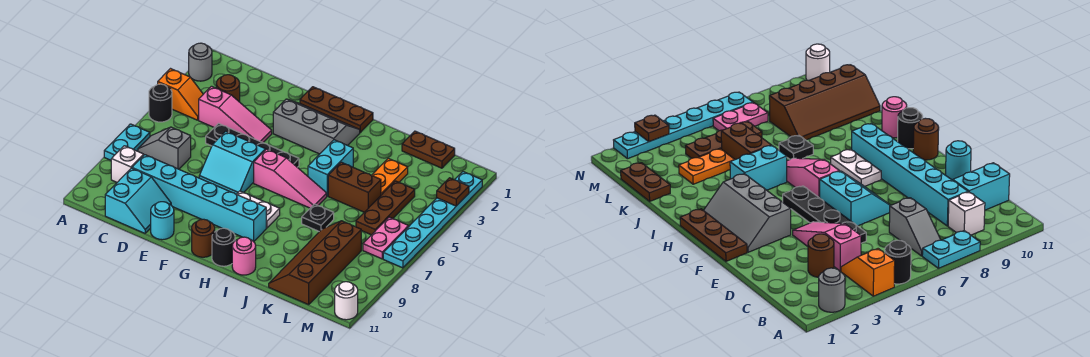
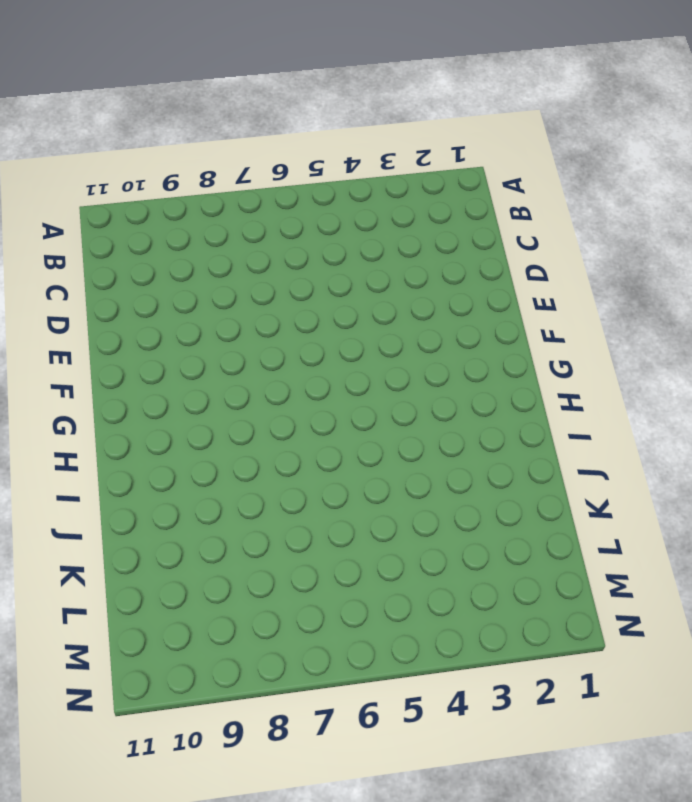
none -> grey round brick A2 level 1
none -> orange slope A4:B4 level 1 top A
none -> black round brick A5 level 1
none -> cyan plate A7:A8 level 1

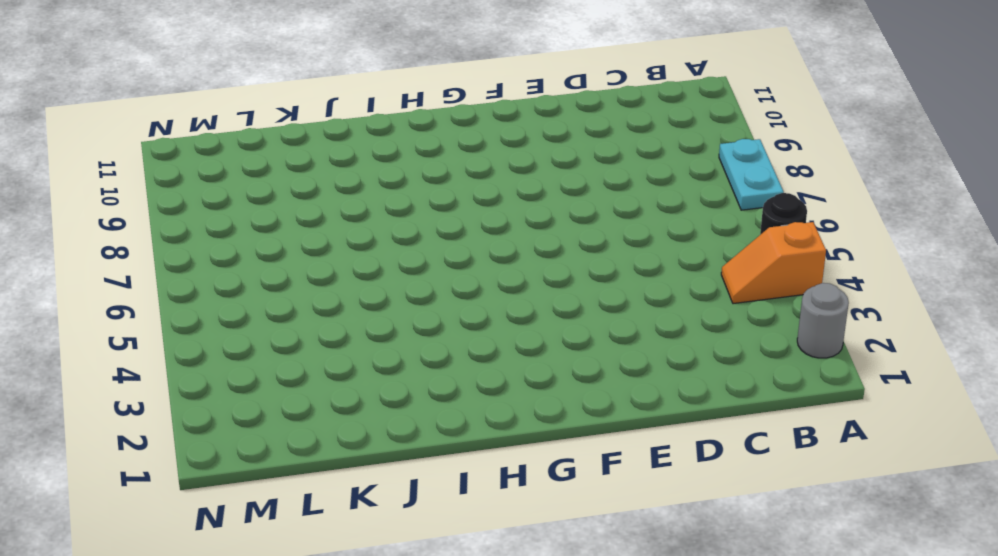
none -> grey slope B7:C7 level 1 top C
none -> white brick B9 level 1
none -> brown round brick C3 level 1
none -> pink slope C4:E4 level 1 top C

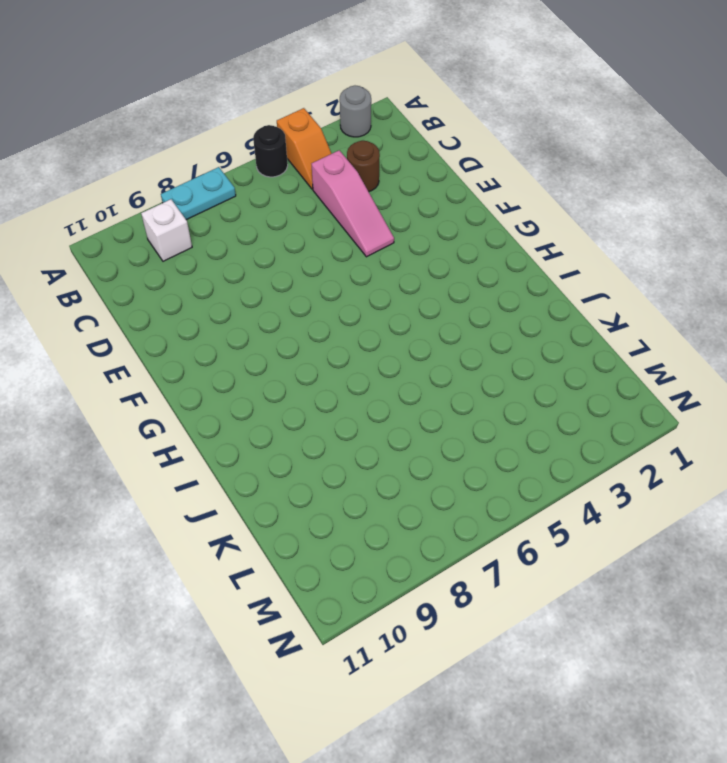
none -> grey slope B7:C7 level 1 top C
none -> cyan brick C9:H9 level 1
none -> cyan slope C10:D11 level 1 top C
none -> black plate D5:G5 level 1

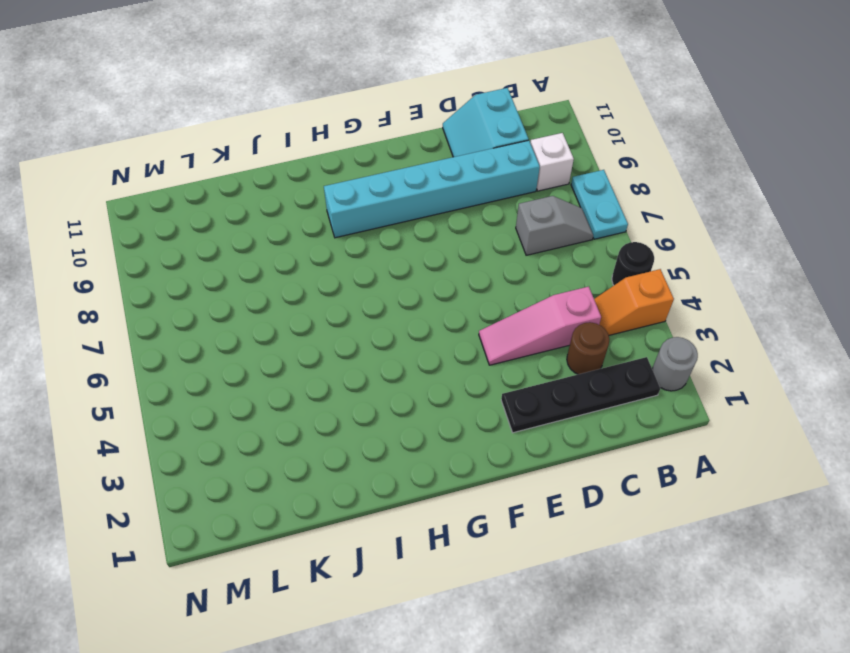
black plate B2:E2 level 1 -> black plate D5:G5 level 1
none -> cyan slope E6:F7 level 1 top 6
none -> cyan round brick E11 level 1
none -> brown plate F1:H1 level 1
none -> grey slope F2:H3 level 1 top 3

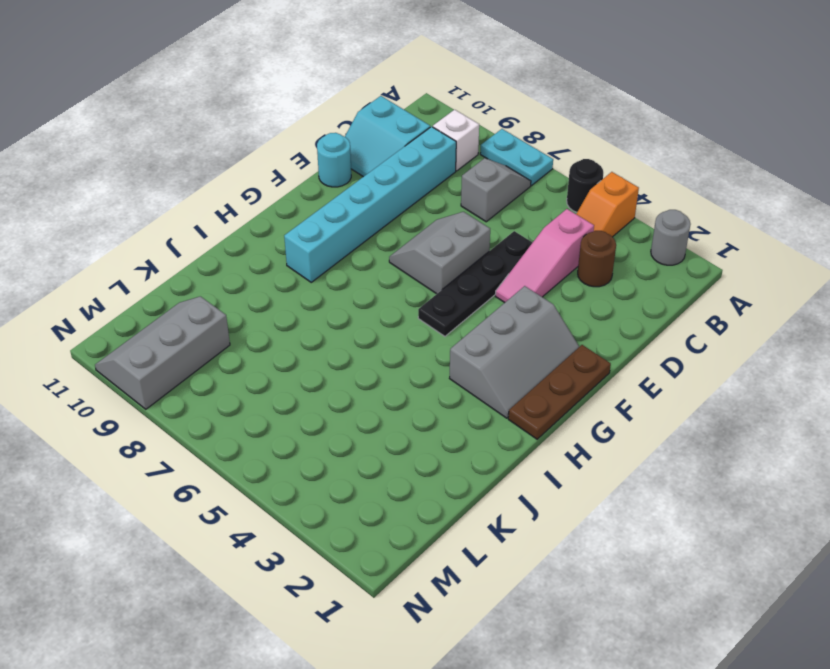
grey slope E6:F7 level 1 top 6 -> cyan slope E6:F7 level 1 top 6
grey slope L9:N10 level 1 top 9 -> brown slope K8:L11 level 1 top L
none -> pink slope G6:I6 level 1 top G
none -> white plate G8:H8 level 1
none -> brown round brick G11 level 1
none -> black round brick H11 level 1

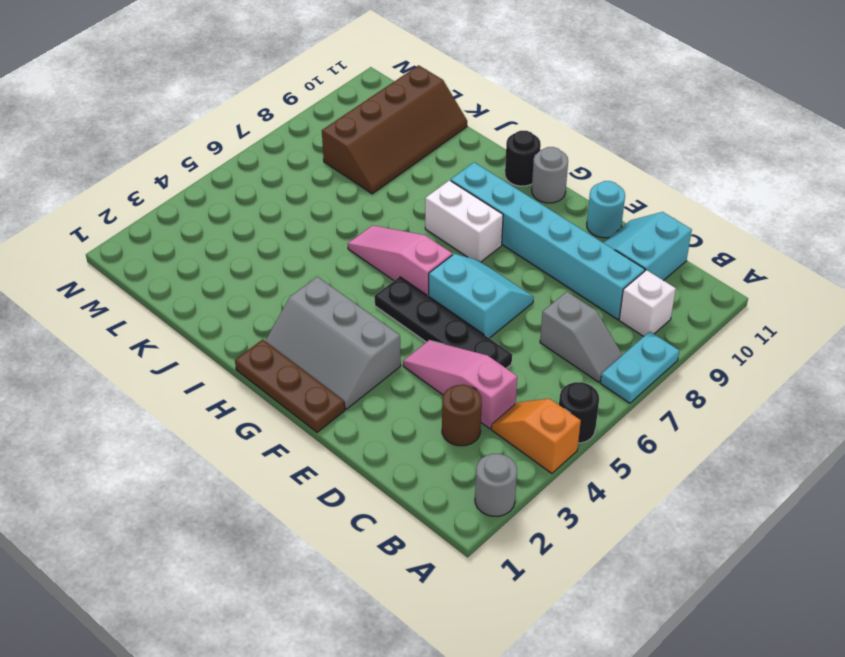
white brick G8:H8 level 1 -> white plate G8:H8 level 1
grey round brick G11 level 1 -> brown round brick G11 level 1
none -> cyan brick I4:I5 level 1
none -> pink round brick I11 level 1
none -> brown brick J5:K5 level 1
none -> black plate J7 level 1

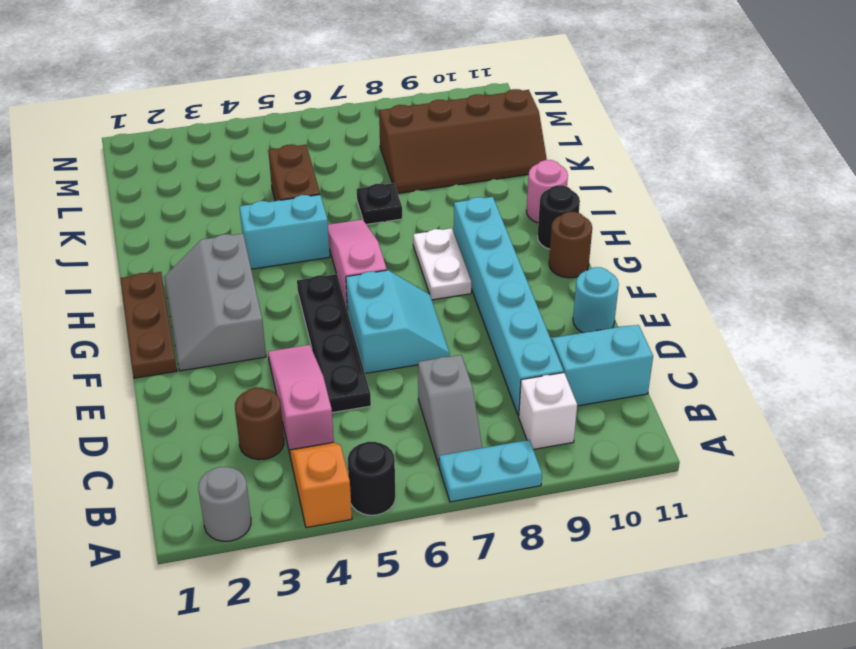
none -> brown plate K1:L1 level 1
none -> orange plate K3:K4 level 1
none -> brown plate L4:L6 level 1
none -> pink plate M6:M7 level 1

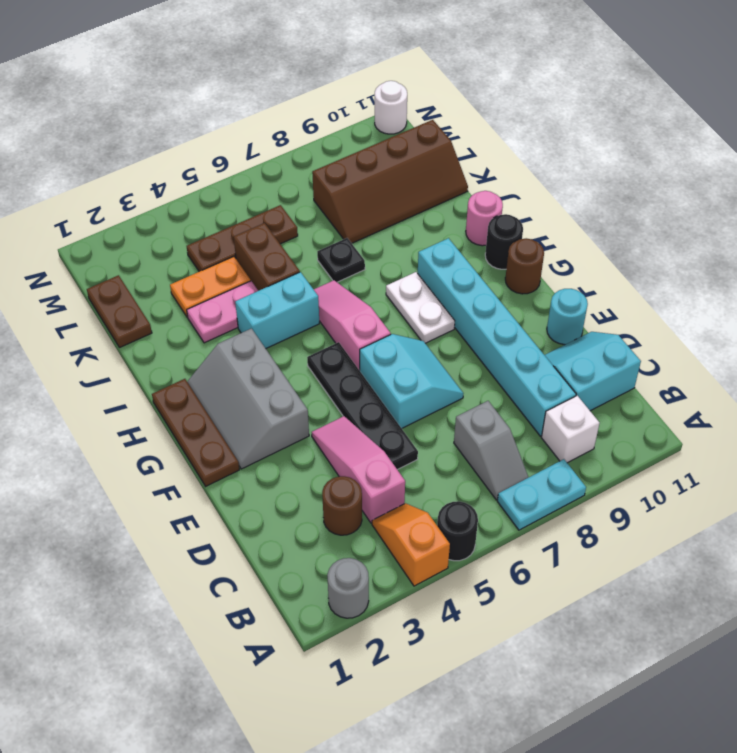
pink plate J3:J4 level 1 -> pink plate M6:M7 level 1
none -> cyan plate N2:N7 level 1
none -> brown plate N3 level 2

